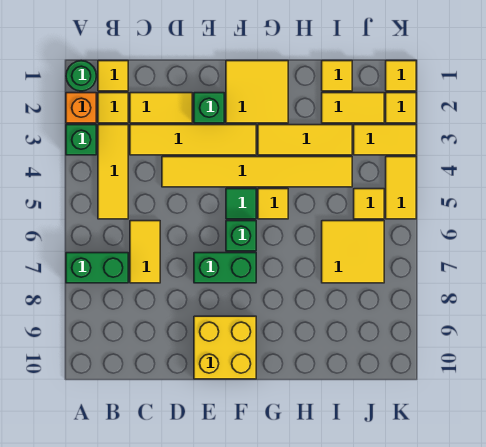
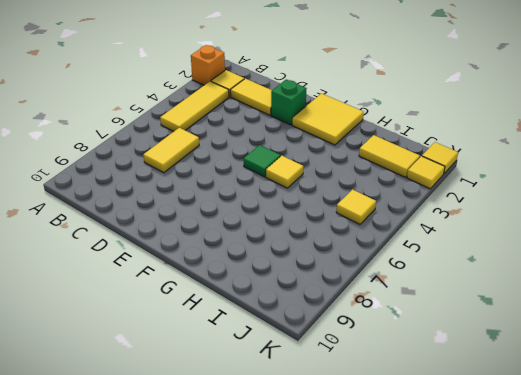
none -> green round brick A1 level 1
none -> green brick A3 level 1
none -> green brick A7:B7 level 1

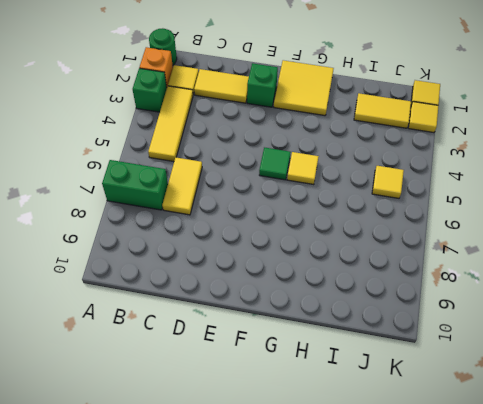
none -> yellow tile B1 level 1
none -> yellow tile C3:F3 level 1
none -> yellow tile D4:I4 level 1

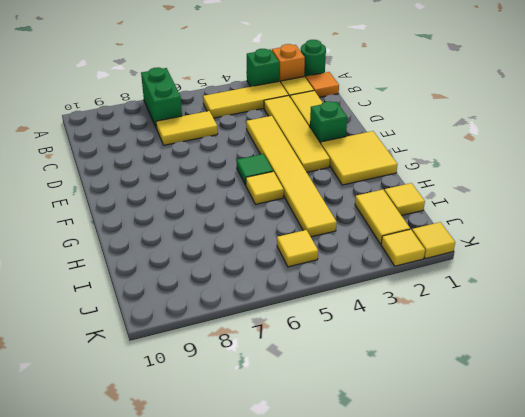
orange tile B1 level 1 -> yellow tile B1 level 1
none -> green brick E7:F7 level 1
none -> yellow brick E9:F10 level 1
none -> green brick F6 level 1

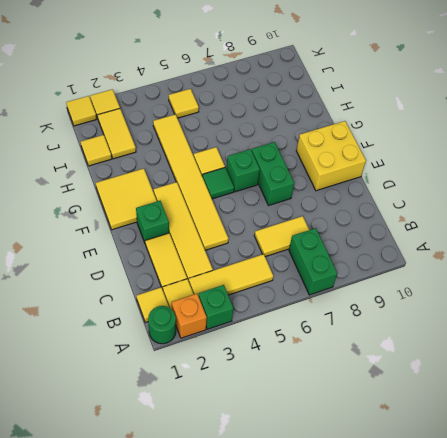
none -> yellow tile G3:I3 level 1
none -> yellow tile I6:J7 level 1
none -> yellow tile J3:K3 level 1

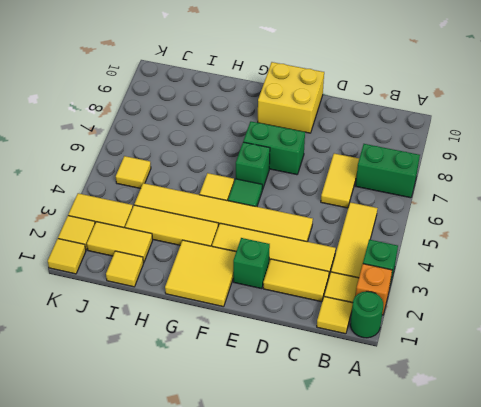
none -> yellow tile I6:J7 level 1
none -> yellow tile K4:K5 level 1

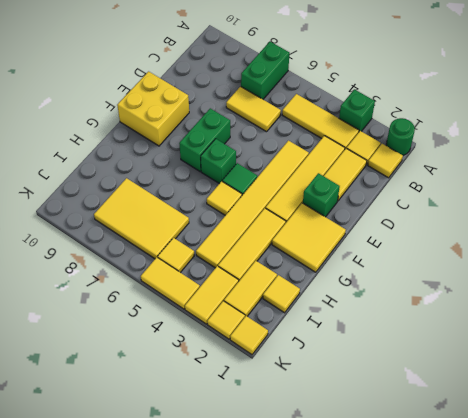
yellow tile I6:J8 level 1 -> yellow tile I6:J7 level 1
none -> orange brick A2 level 1

